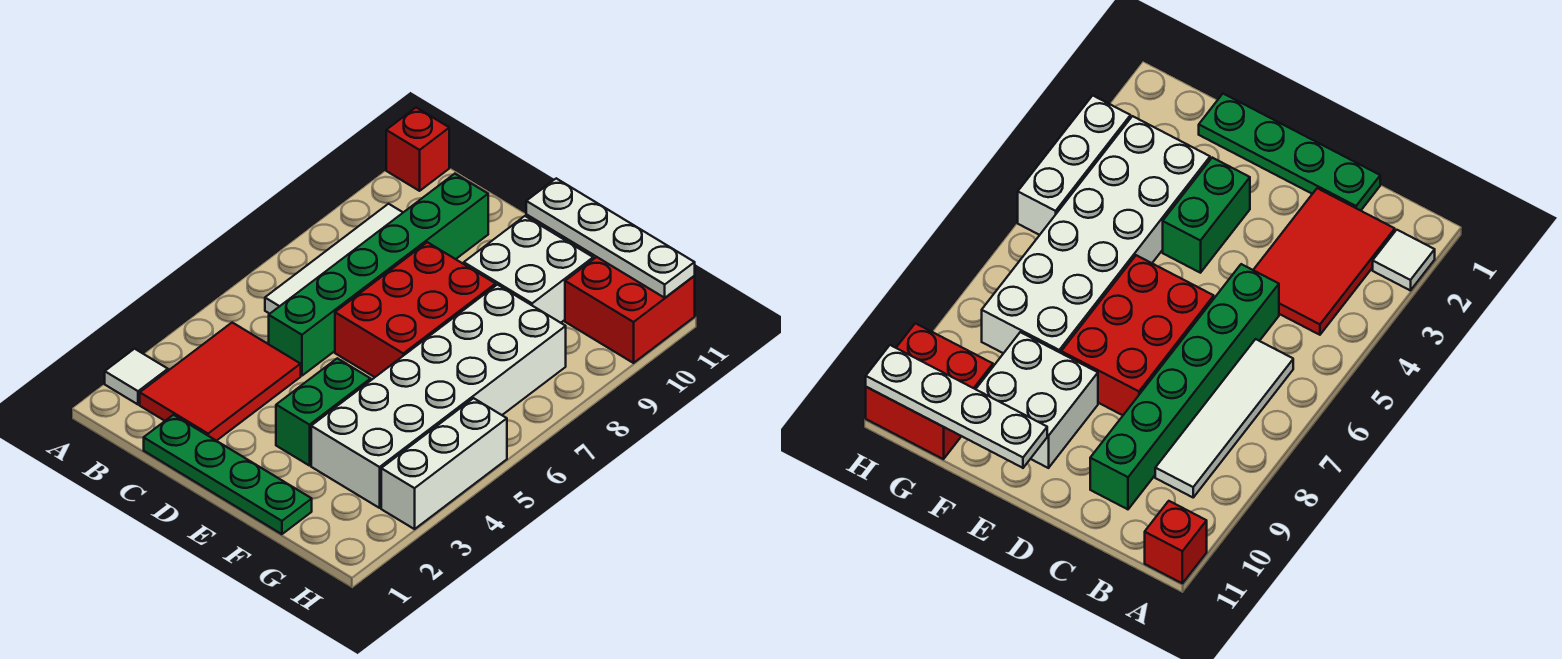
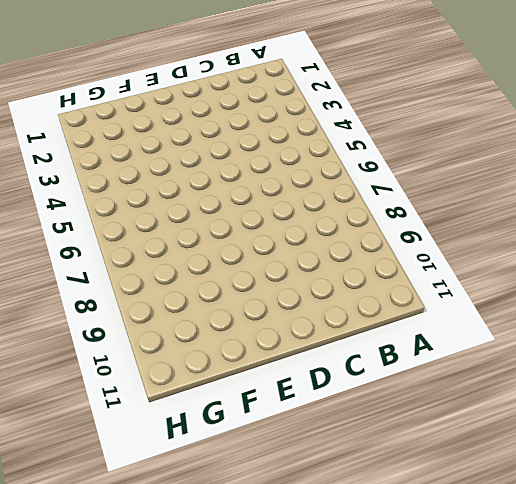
none -> white tile A2 level 1
none -> red brick A11 level 1
none -> red tile B2:C4 level 1

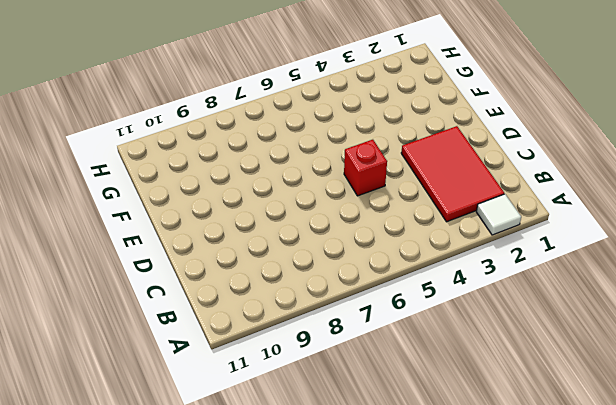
red tile B2:D3 level 1 -> red tile B2:C4 level 1
red brick D5 level 1 -> red brick A11 level 1
none -> white tile B6:B9 level 1
none -> green plate C1:F1 level 1
none -> green brick C5:C10 level 1

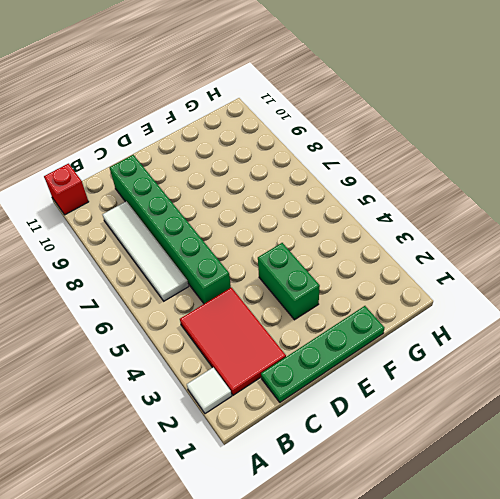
none -> red brick D6:E8 level 1
none -> white brick E9:F10 level 1
none -> white brick F3:G8 level 1

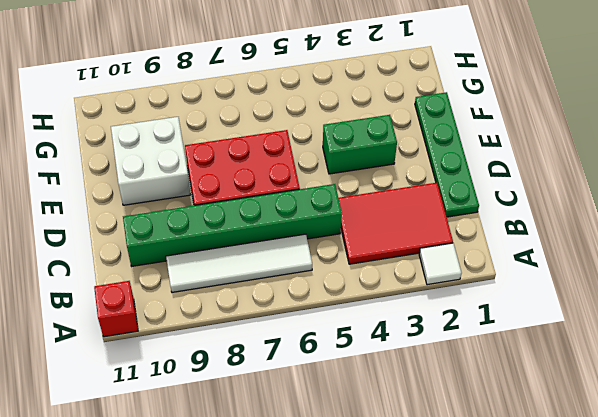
none -> white brick F3:G8 level 1
none -> red brick G10:H11 level 1
none -> white brick H3:H5 level 1

